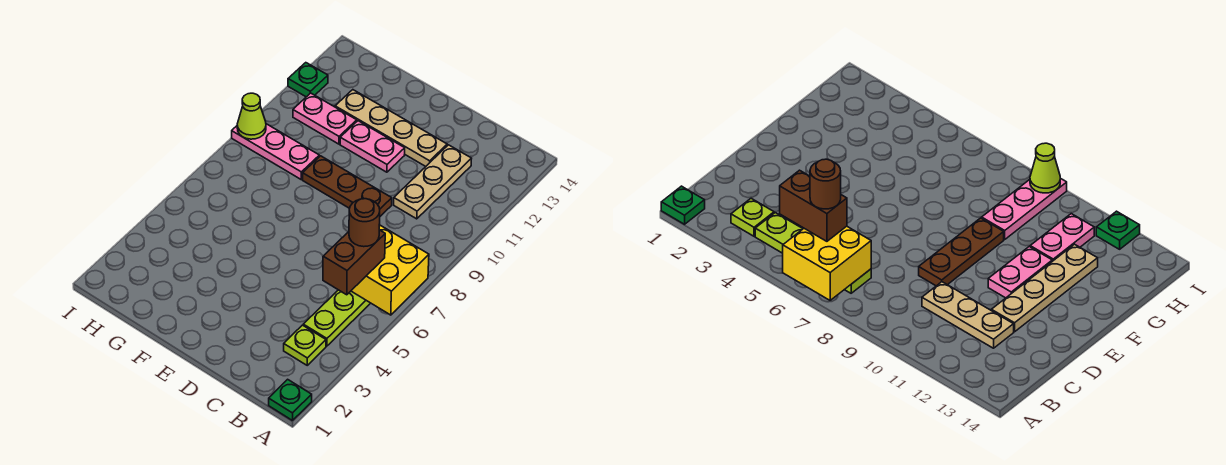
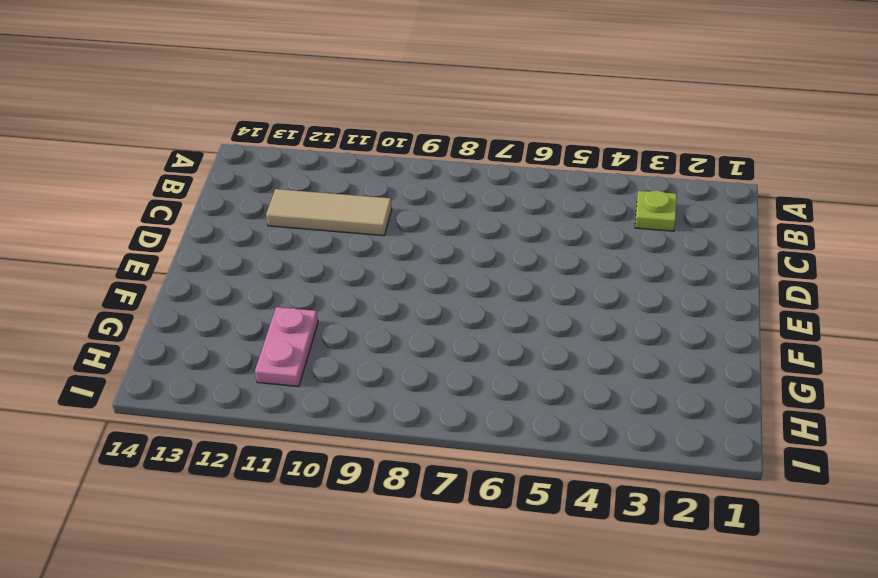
tan tile C10:C12 level 1 -> tan plate C10:C12 level 1
none -> green plate A1 level 1
none -> lime plate B4:B7 level 1
none -> brown plate D9:F9 level 1

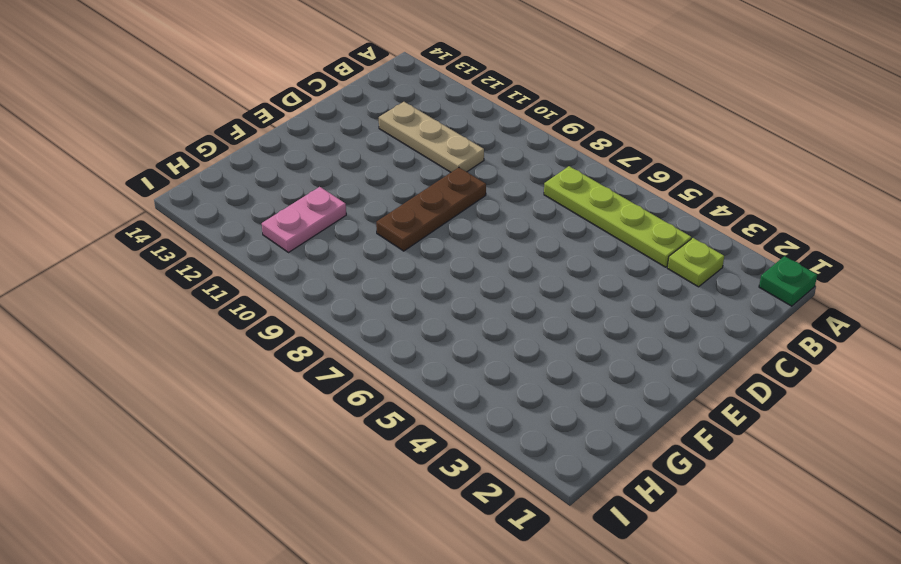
none -> tan plate D12:G12 level 1
none -> pink plate E11:F11 level 1
none -> pink plate G9:I9 level 1

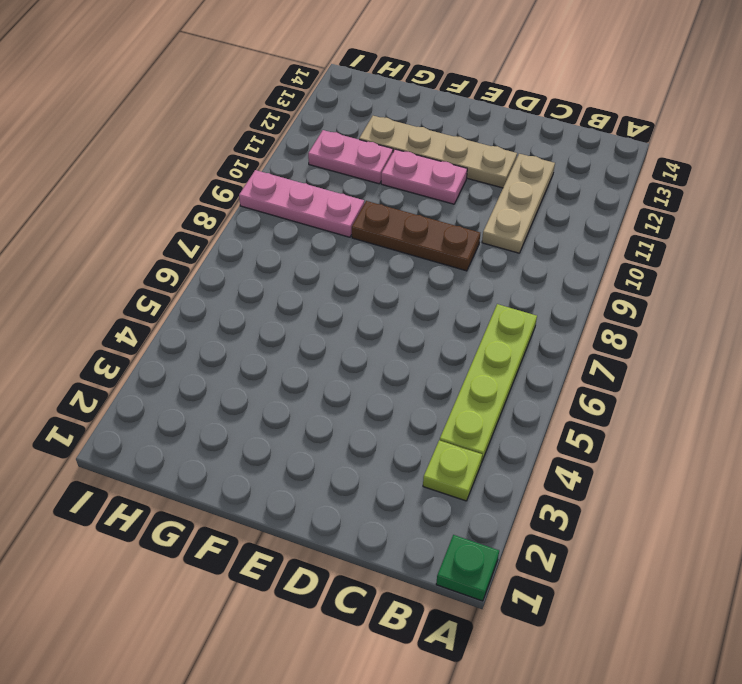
none -> green plate I12 level 1
none -> yellow brick A6:B7 level 2
none -> lime cone I9 level 2

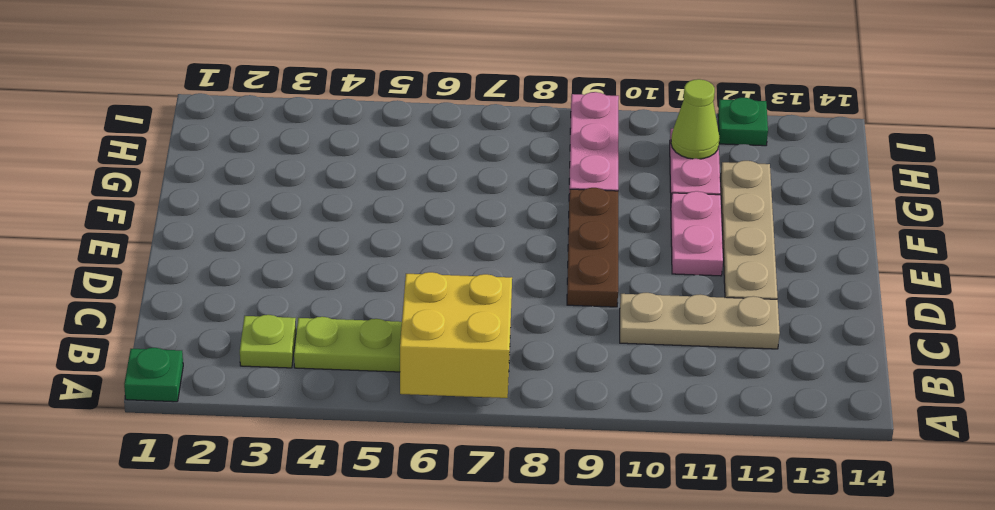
lime cone H11 level 2 -> lime cone I9 level 2
none -> brown brick B5:B6 level 3
none -> brown round brick B6 level 4

